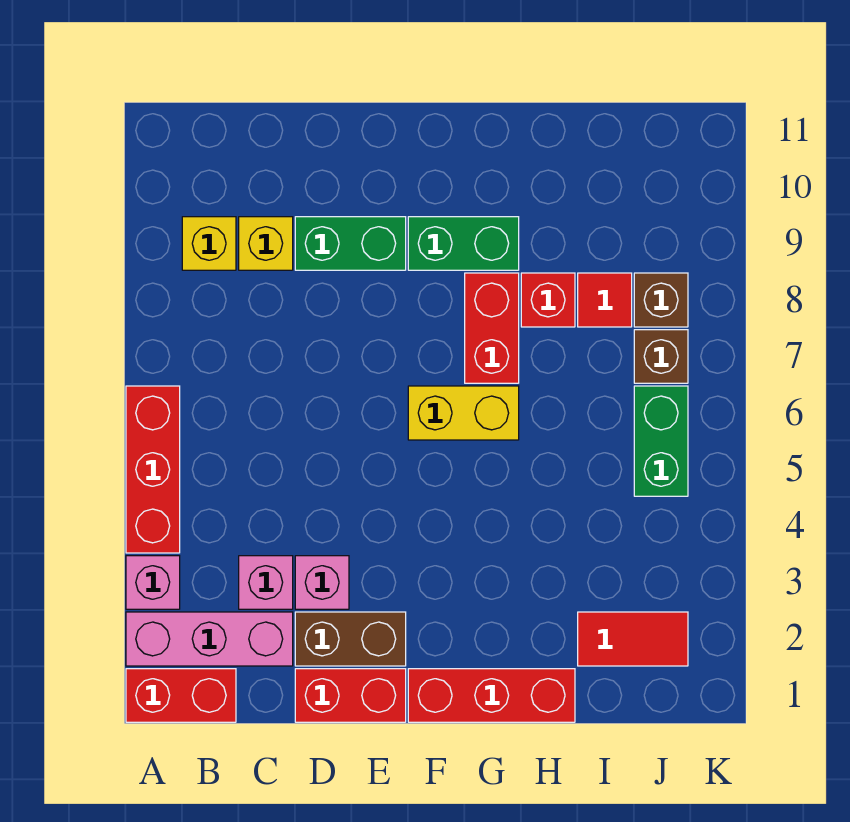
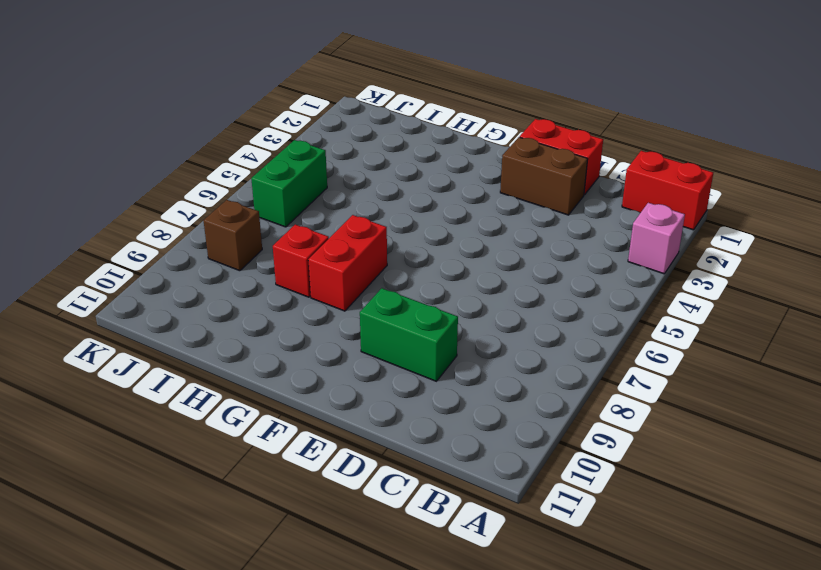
none -> pink brick A2:C2 level 1
none -> red brick A4:A6 level 1
none -> yellow brick B9 level 1

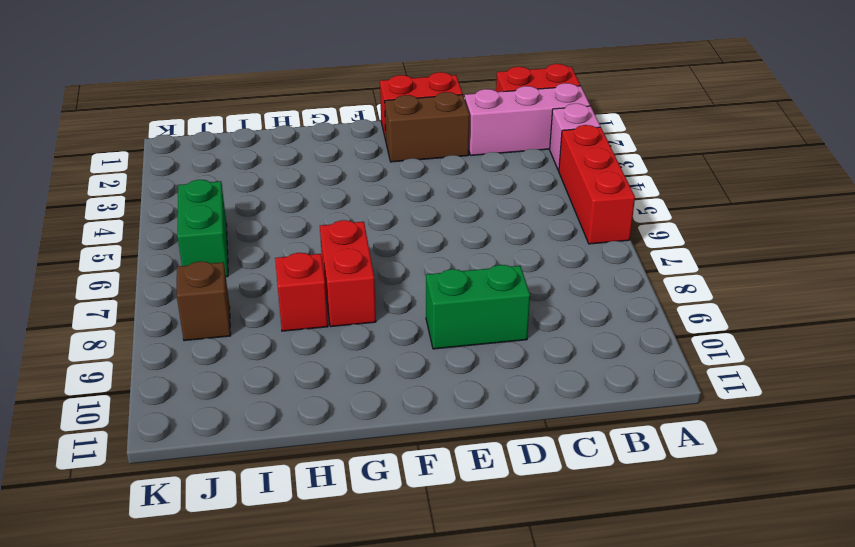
none -> yellow brick B9 level 1
none -> pink brick C3 level 1
none -> yellow brick C9 level 1

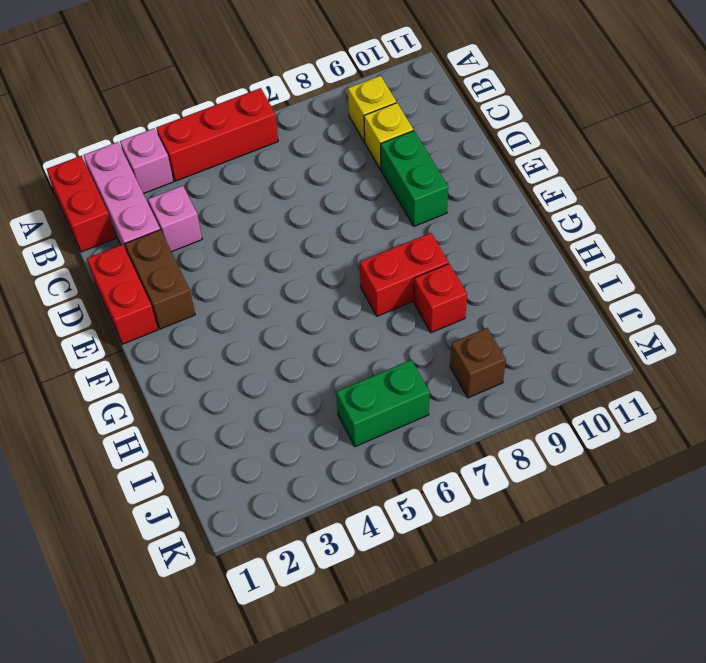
none -> pink brick D3 level 1
none -> red brick F1:H1 level 1
none -> yellow brick F6:G6 level 1

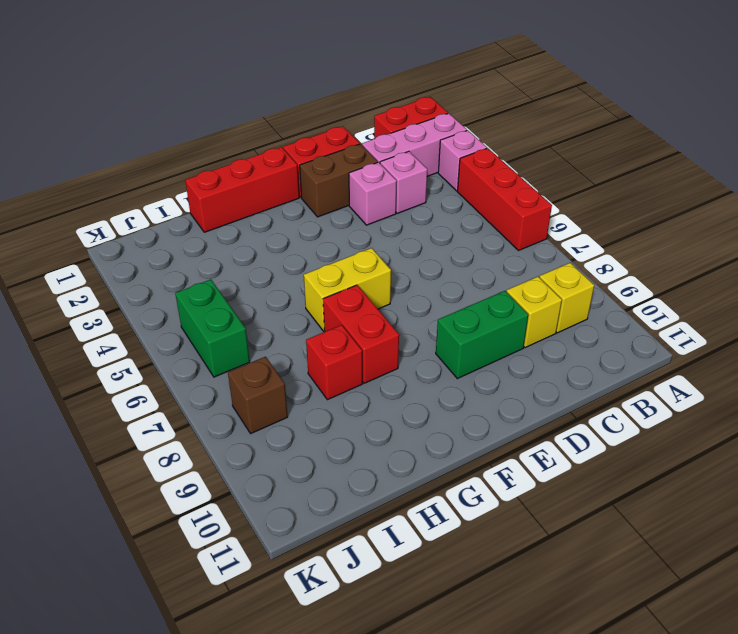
none -> green brick F9:G9 level 1
none -> red tile I2:J2 level 1
none -> red tile I8 level 1

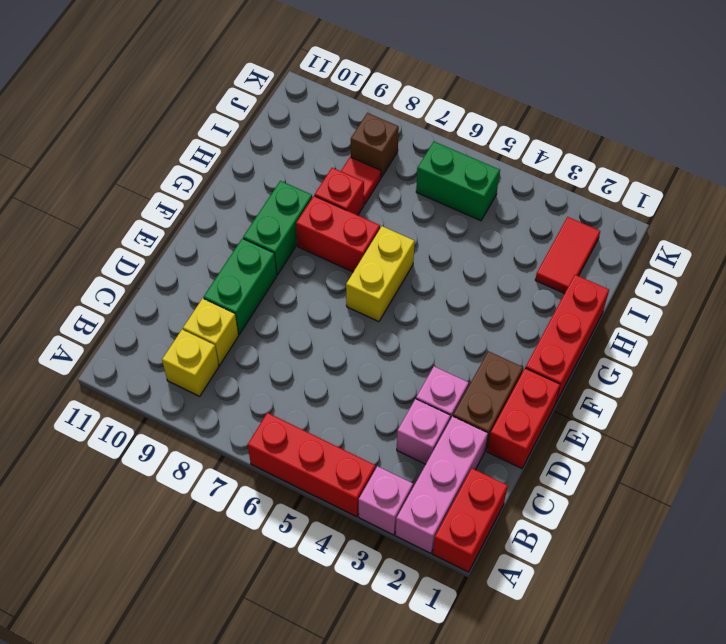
none -> brown brick J7 level 1

